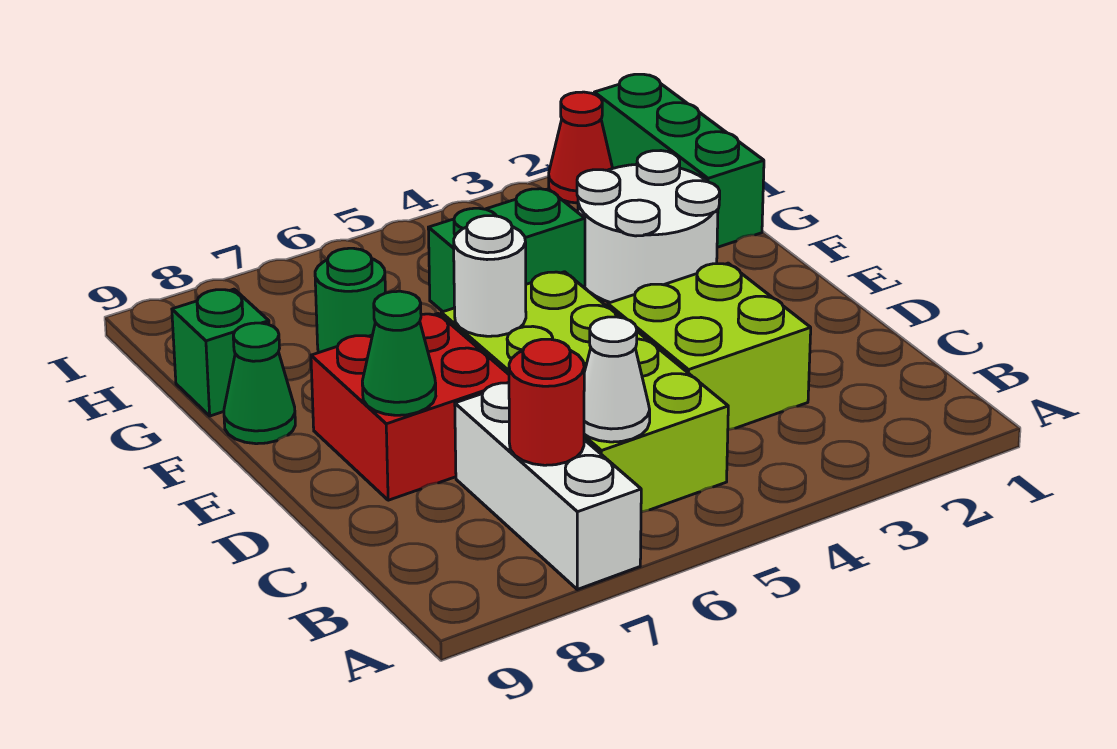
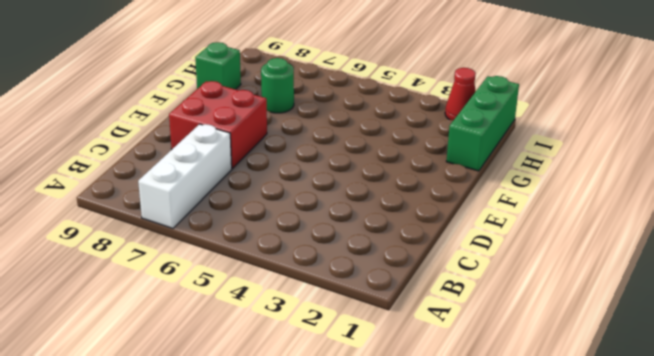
none -> lime brick B5:E6 level 1
none -> lime brick C3:D4 level 1
none -> white round brick F2:G3 level 1

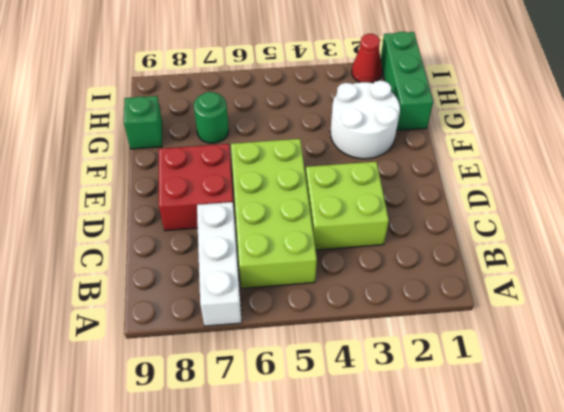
none -> green cone F9 level 1
none -> green brick G4:G5 level 1
none -> white cone B6 level 2

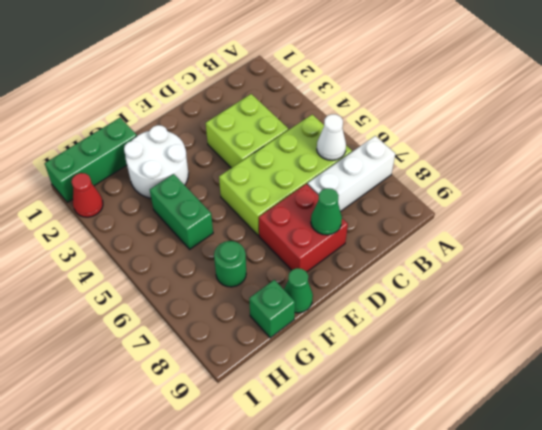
none -> red round brick B7 level 2
none -> white round brick E6 level 2

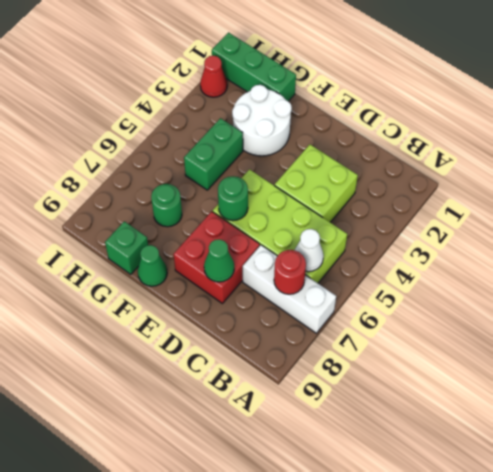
green round brick E6 level 2 -> white round brick E6 level 2

